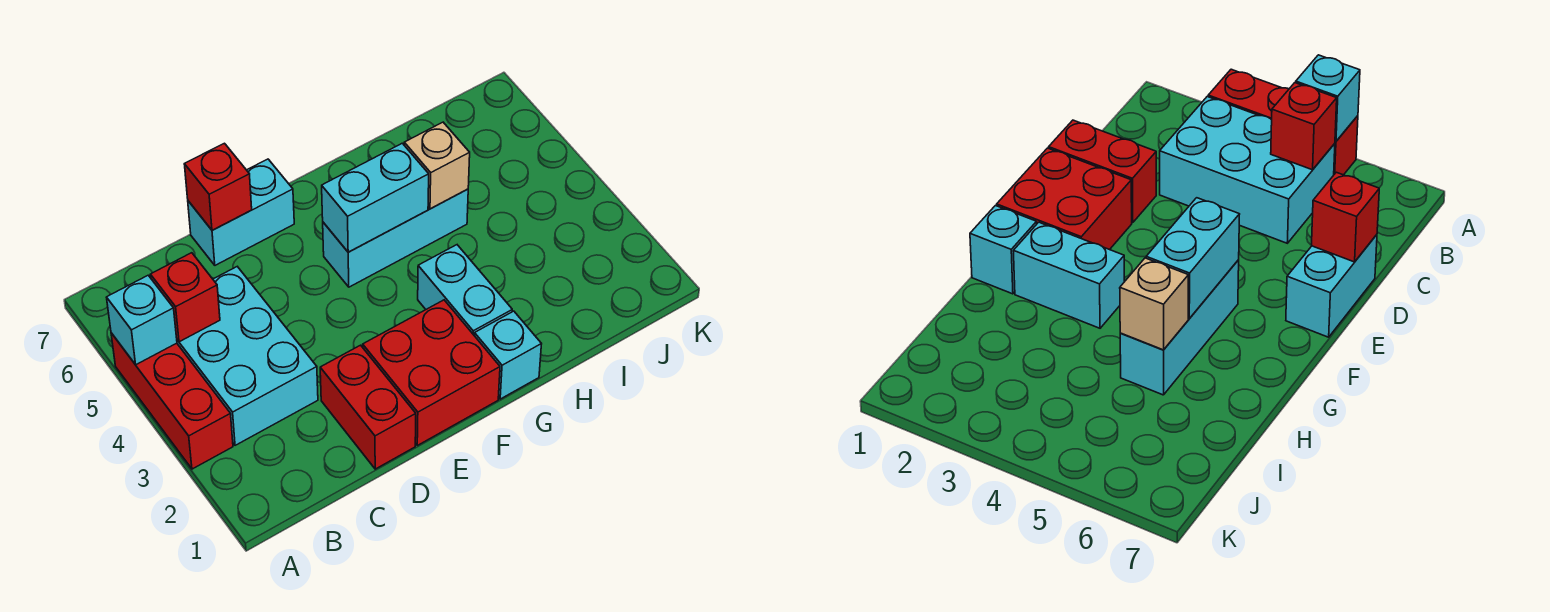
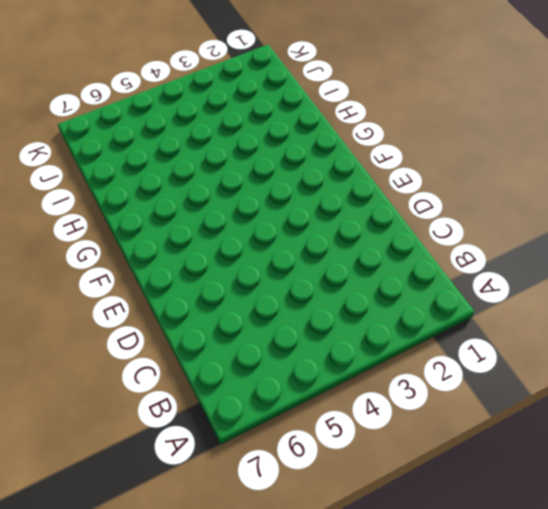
none -> red brick A3:A5 level 1
none -> cyan brick B3:C5 level 1
none -> red brick D1:D2 level 1

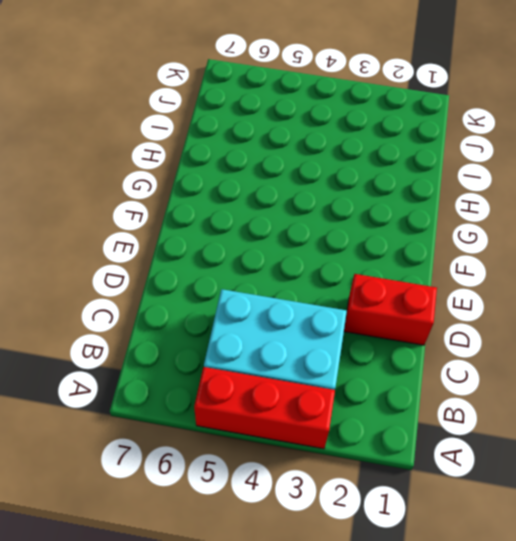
none -> cyan brick D7:E7 level 1
none -> red brick E1:F2 level 1
none -> cyan brick F5:H5 level 1

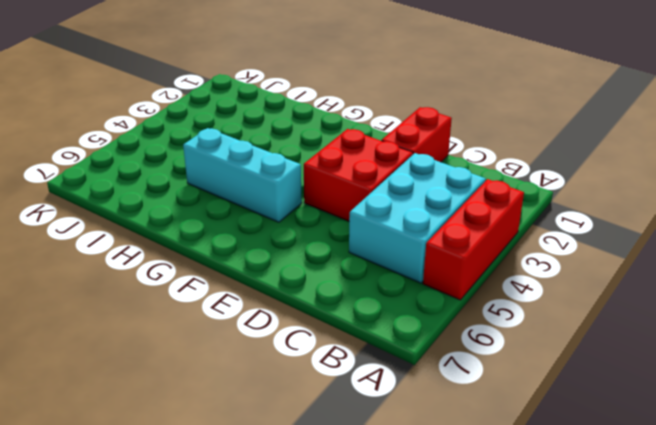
red brick D3:E4 level 1 -> red brick E1:F2 level 1
none -> cyan brick D7:E7 level 1
none -> cyan brick G1 level 1
none -> cyan brick G2:G3 level 1

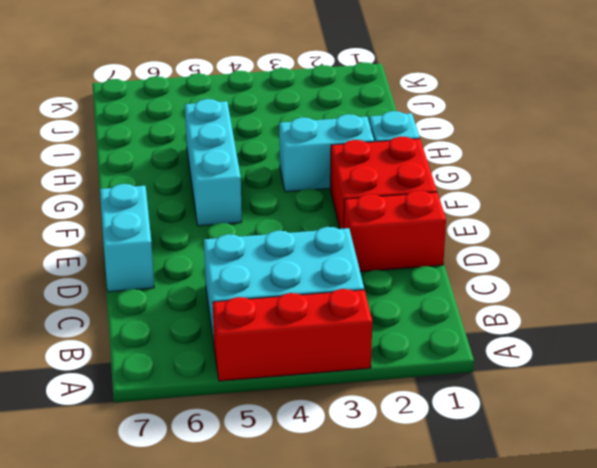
none -> cyan brick A5 level 2
none -> red brick B5 level 2
none -> red brick D7 level 2

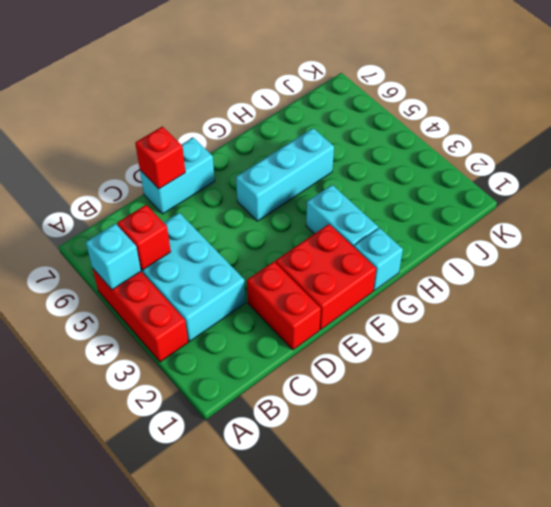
none -> cyan brick F5:G5 level 2
none -> tan brick H5 level 2

